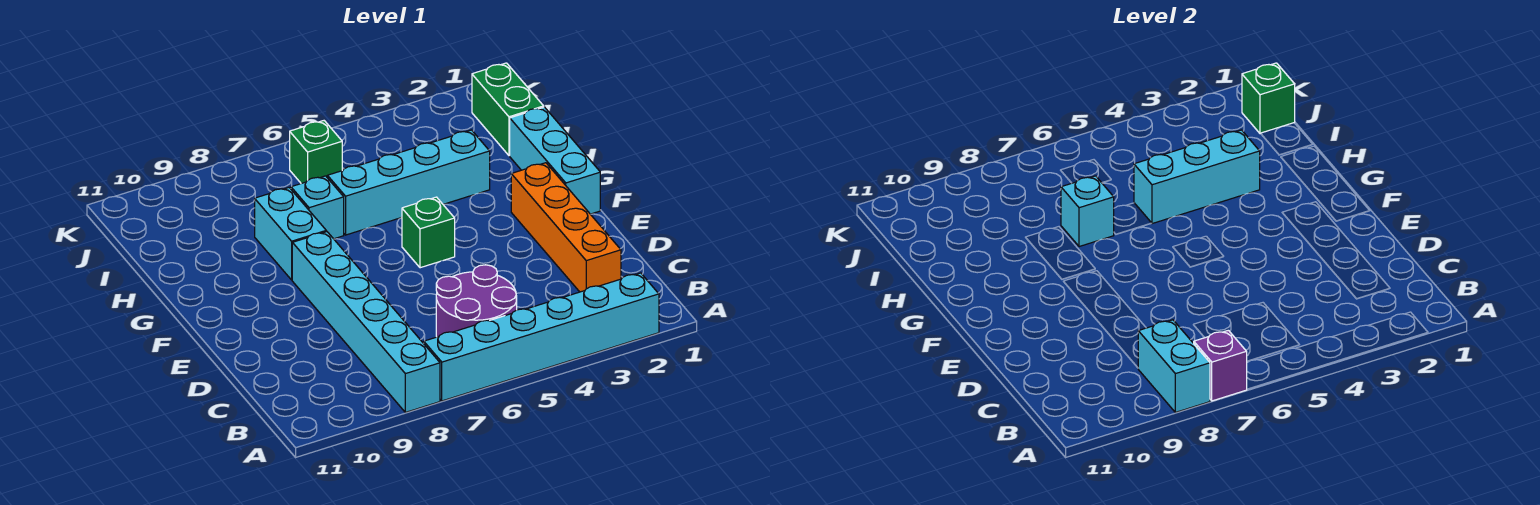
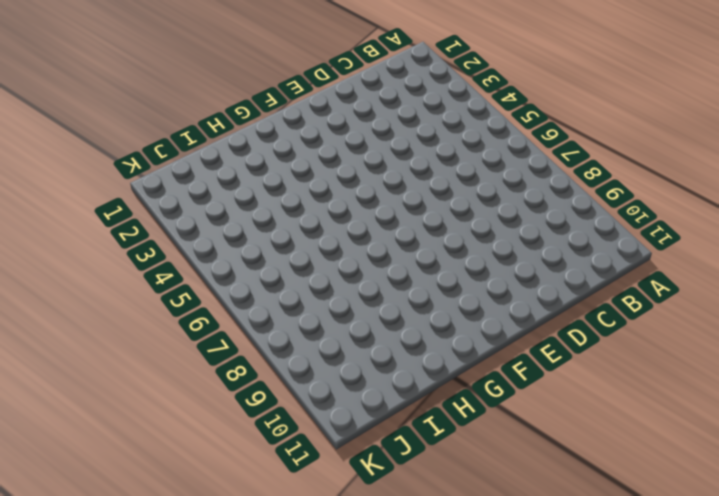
none -> cyan brick A2:A7 level 1
none -> cyan brick A8:F8 level 1
none -> purple round brick B5:C6 level 1

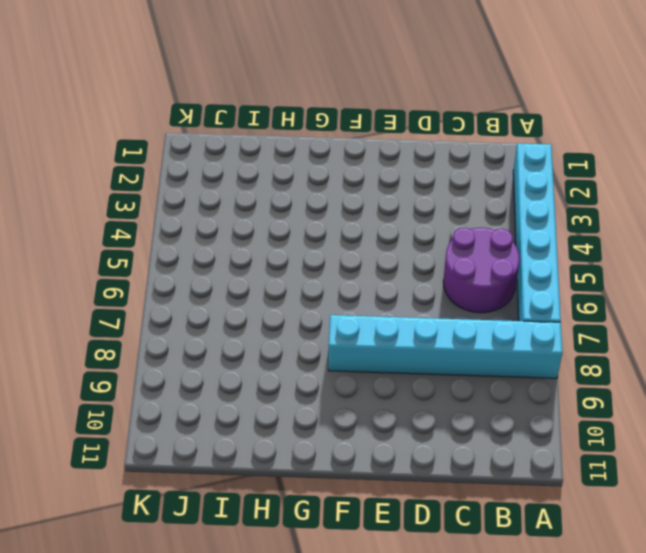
none -> orange brick C2:F2 level 1
none -> cyan brick F1:H1 level 1
none -> green brick F5 level 1

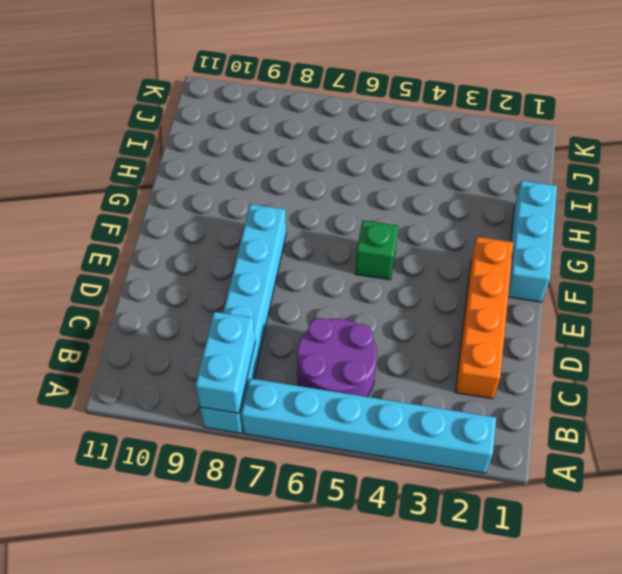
none -> cyan brick G8:H8 level 1
none -> cyan brick H3:H6 level 1
none -> cyan brick H7 level 1

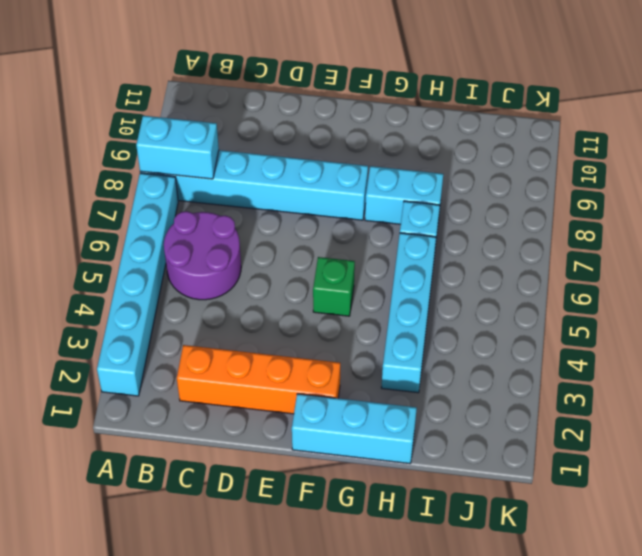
none -> green brick I1:J1 level 1
none -> green brick J6 level 1
none -> purple brick A7 level 2

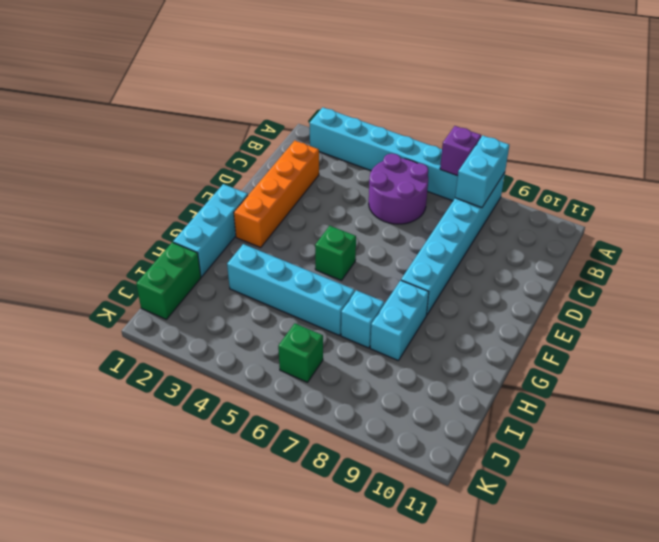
none -> cyan brick H3:H5 level 2
none -> cyan brick H7 level 2
none -> green brick J1 level 2

